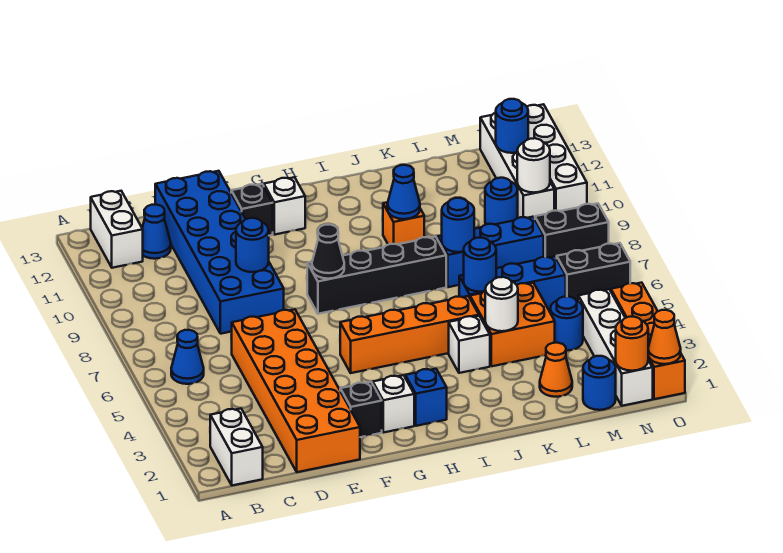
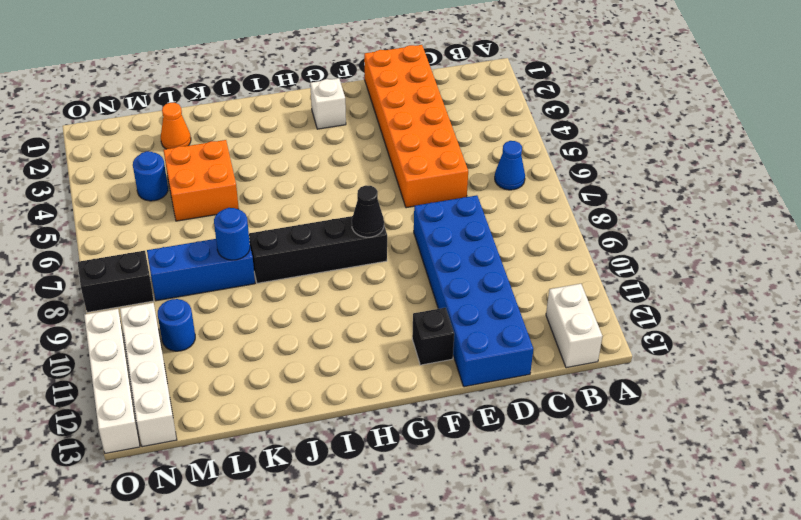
none -> white brick B1:B2 level 1
none -> blue cone C12 level 1
none -> black brick F2 level 1
none -> orange brick G5:J5 level 1

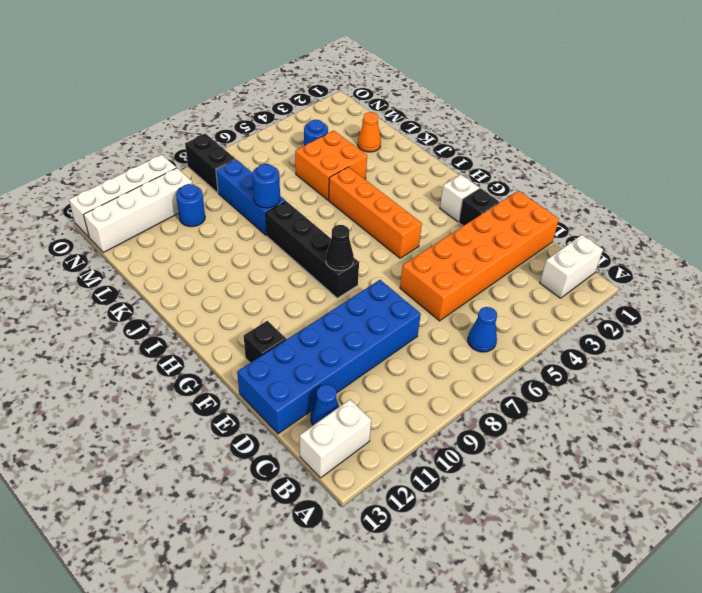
none -> white brick G12 level 1
none -> blue brick H2 level 1
none -> white brick J4 level 1
none -> orange brick J10 level 1

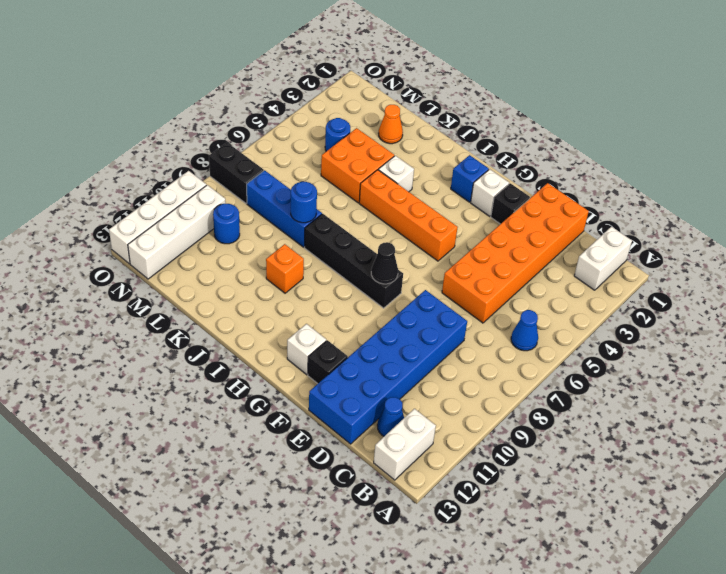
none -> blue brick K6:M6 level 1
none -> blue round brick M1 level 1
none -> white brick N1:N4 level 1
none -> black brick N6:O6 level 1

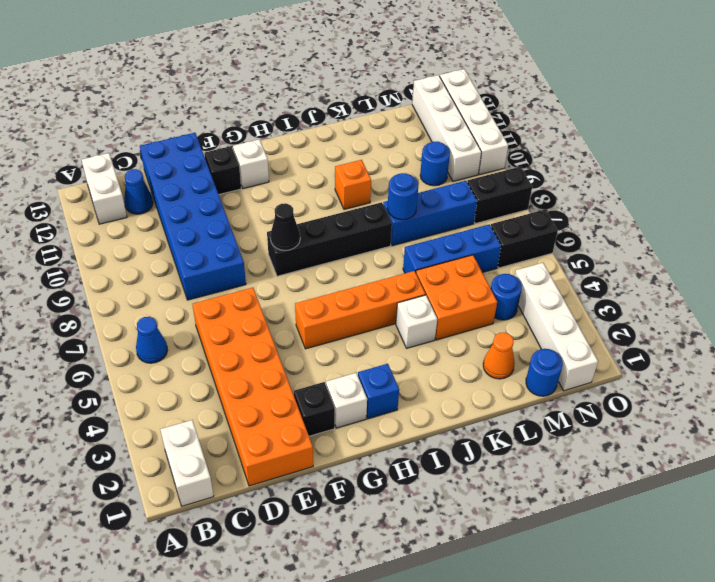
none -> orange brick O1:O4 level 1
none -> blue round brick E9 level 2
none -> blue cone J10 level 2
none -> white round brick K4 level 2

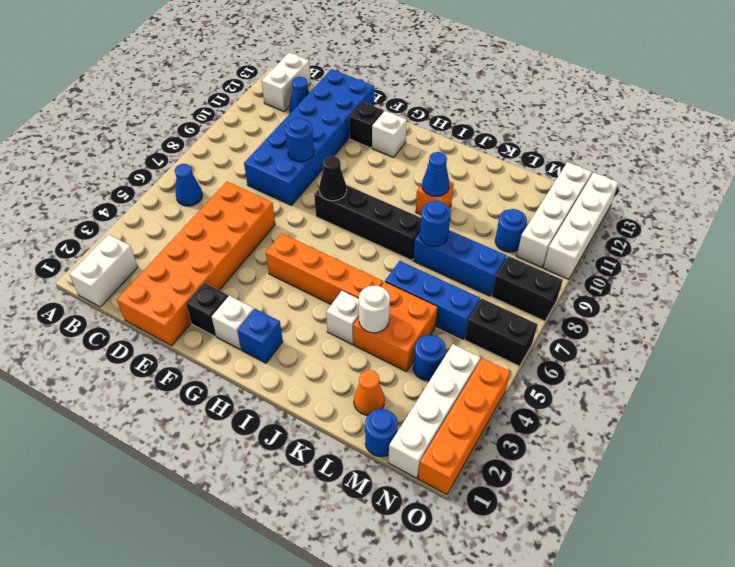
none -> blue round brick K6 level 2
none -> orange round brick N1 level 2
none -> white round brick N10 level 2
none -> blue round brick N12 level 2

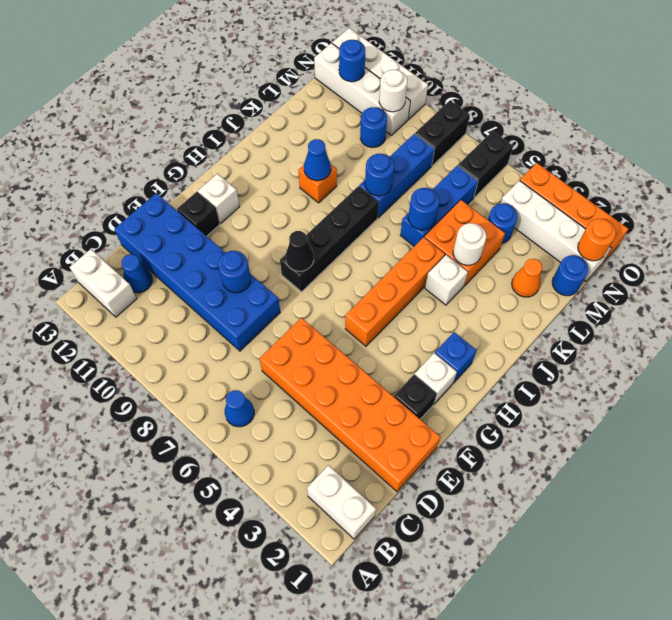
none -> orange cone O1 level 2

